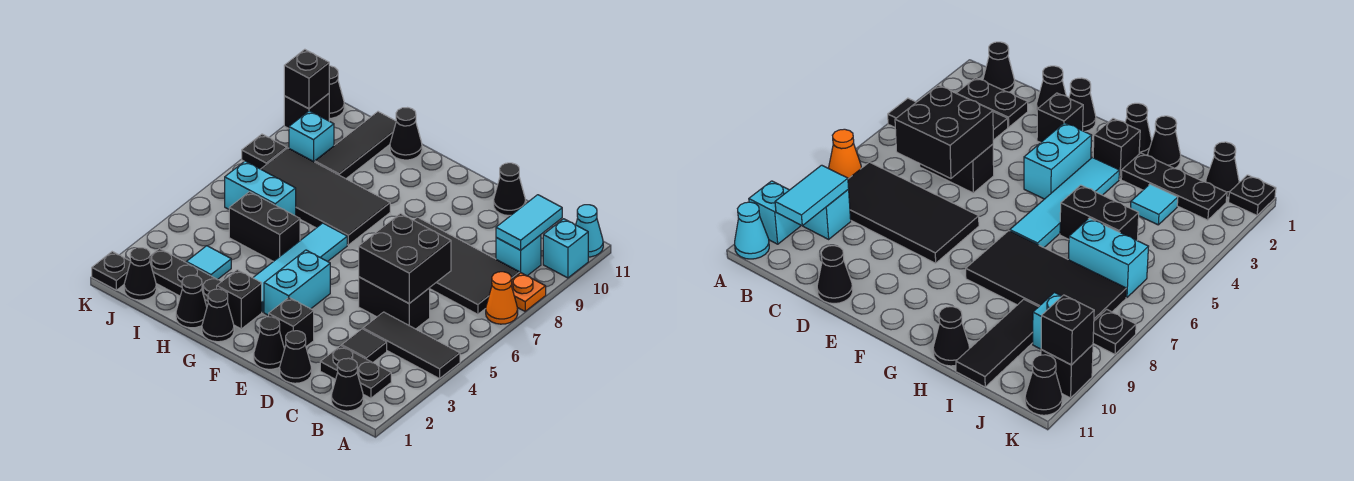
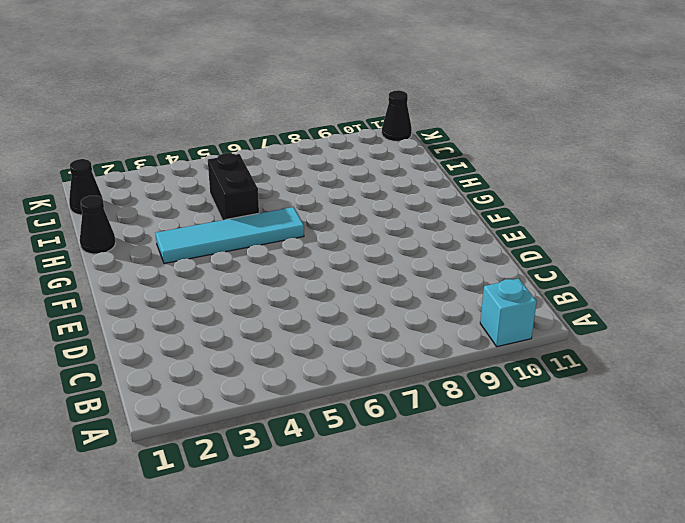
none -> black tile A4:C4 level 1
none -> orange cone A7 level 1
none -> orange plate A8 level 1
none -> cyan cone A11 level 1

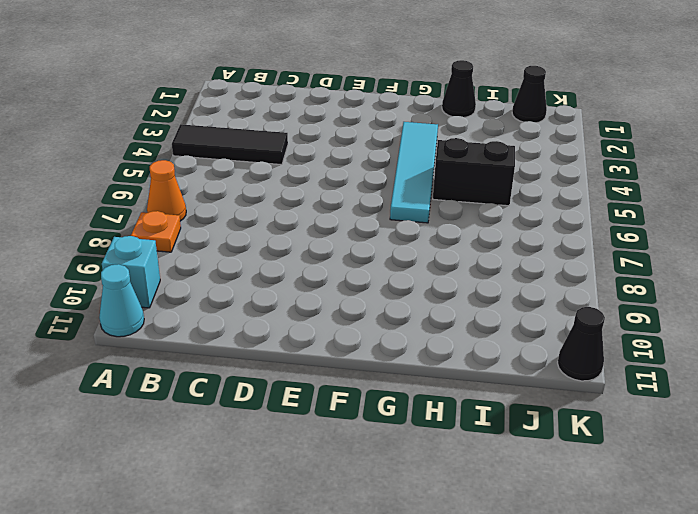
none -> black cone B1 level 1
none -> black plate B2:C2 level 1
none -> black tile B7:E8 level 1
none -> cyan brick B9 level 1

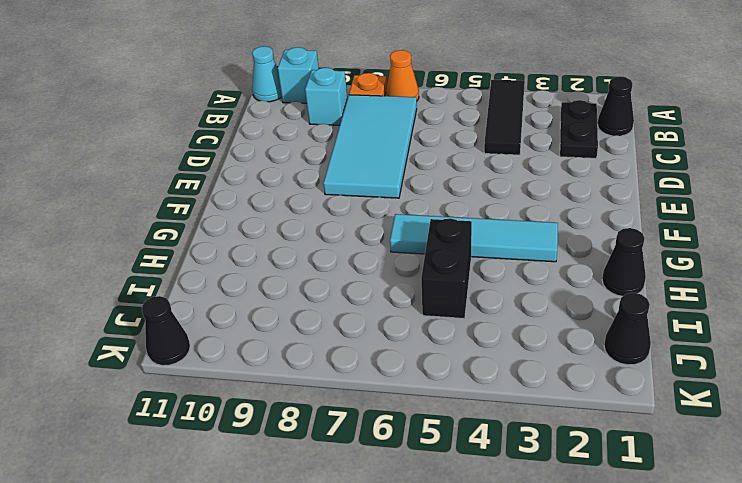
cyan tile B7:E8 level 1 -> black tile B7:E8 level 1
none -> black tile C3 level 1
none -> black brick C5:D5 level 1
none -> black cone D1 level 1
none -> black cone D11 level 1

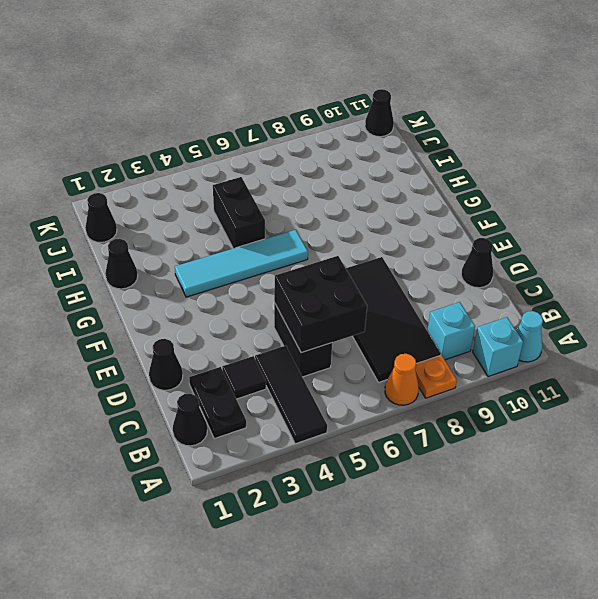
none -> black cone E1 level 1
none -> black brick E2 level 1
none -> cyan brick F3:F4 level 1
none -> black cone G1 level 1

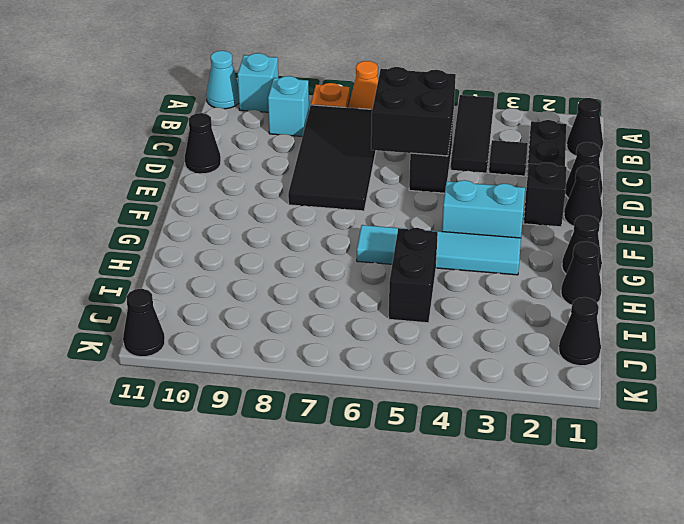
none -> black brick G2 level 1
none -> black tile G7:J8 level 1
none -> black plate H2:J2 level 1
none -> black cone H11 level 1

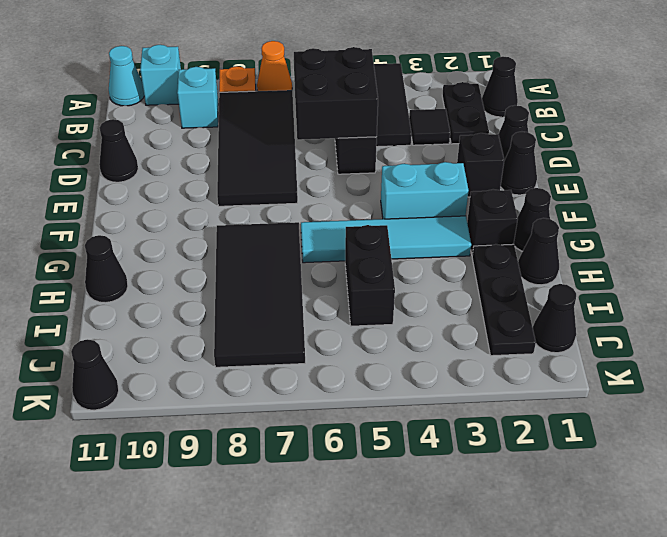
none -> cyan tile I3 level 1
none -> cyan brick I6:J6 level 1
none -> black tile I9:I11 level 1
none -> cyan brick J9 level 1

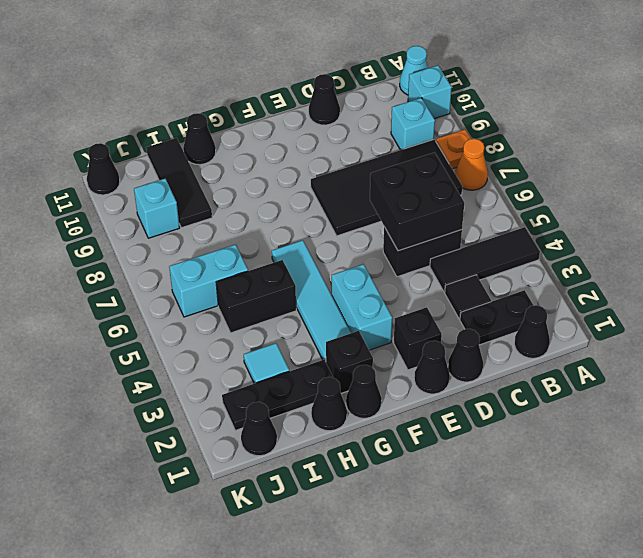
none -> black tile G7:J8 level 1
none -> black plate K1 level 1
none -> black plate K8 level 1
none -> black brick K10 level 1

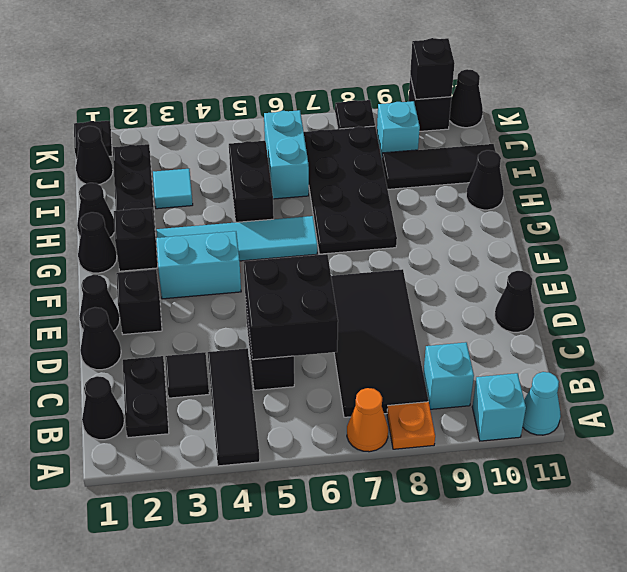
black plate G7:J8 level 1 -> black tile G7:J8 level 1
none -> cyan tile B9:B10 level 2

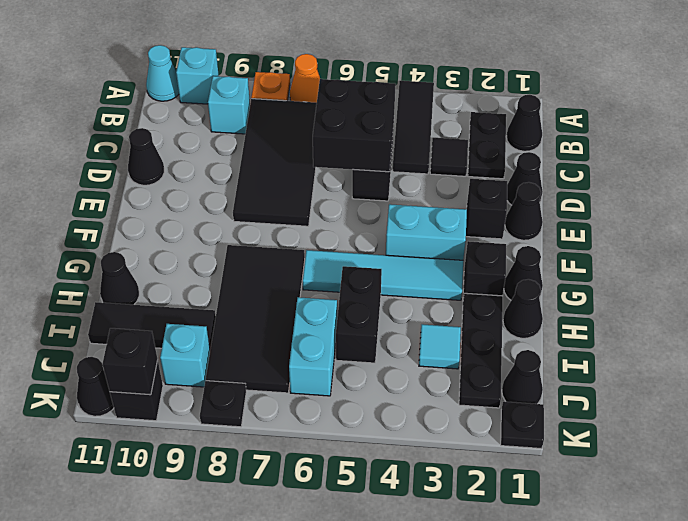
none -> cyan tile B9:B10 level 2

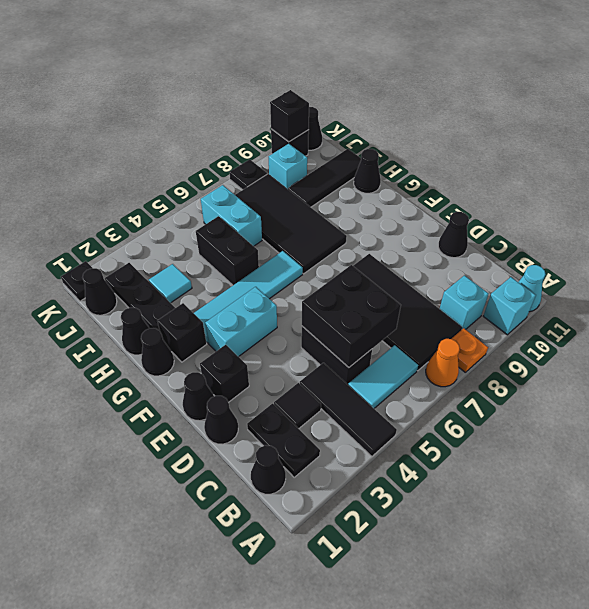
cyan tile B5:B6 level 1 -> cyan tile B9:B10 level 2

